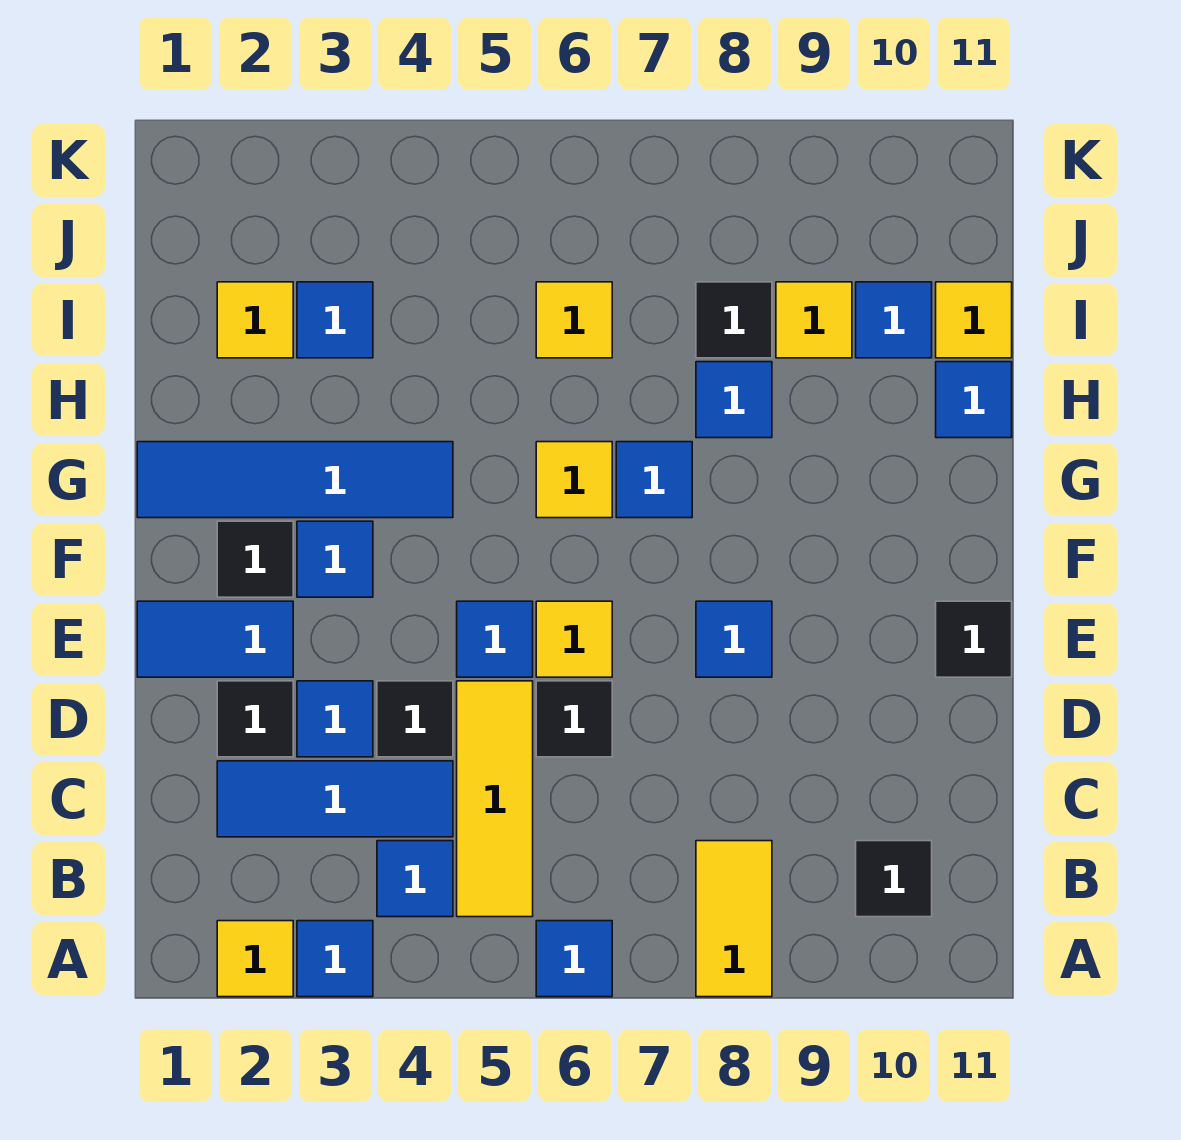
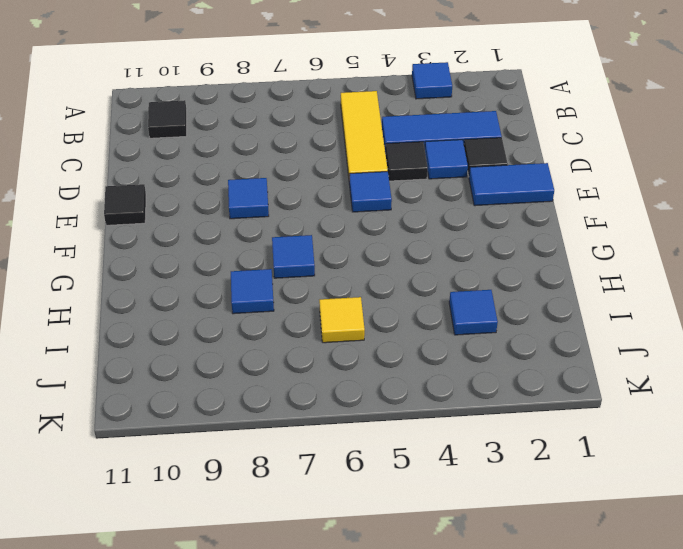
none -> yellow tile A2 level 1
none -> blue tile A6 level 1
none -> yellow tile A8:B8 level 1
none -> blue tile B4 level 1

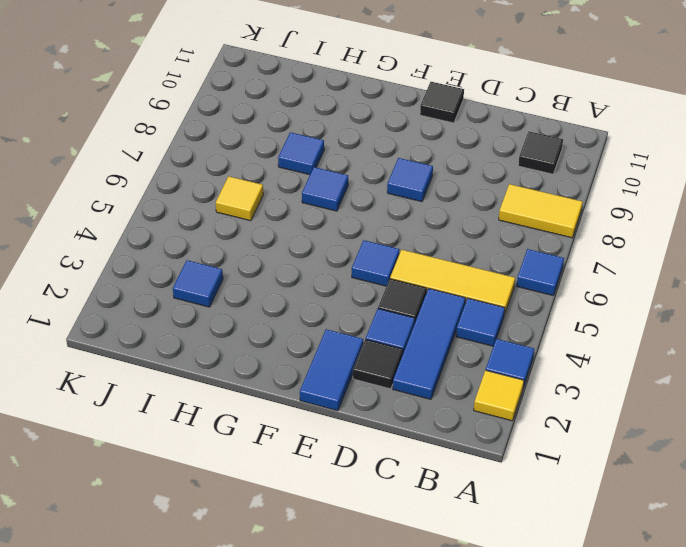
none -> black tile D6 level 1
none -> yellow tile E6 level 1
none -> black tile F2 level 1
none -> blue tile F3 level 1

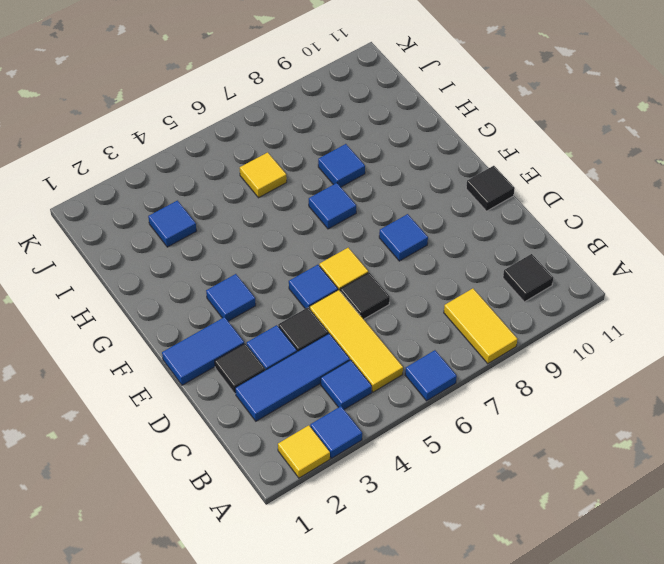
none -> black tile F2 level 1
none -> blue tile G1:G4 level 1
none -> yellow tile G6 level 1
none -> blue tile H11 level 1

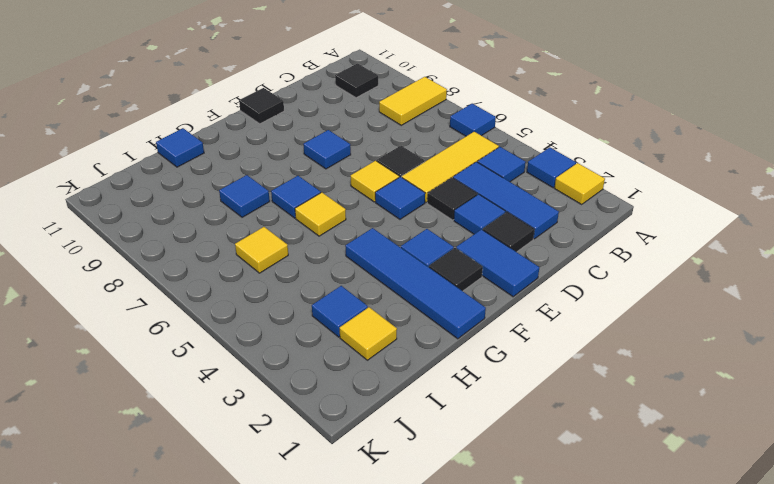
none -> black tile I8 level 1
none -> yellow tile I9 level 1
none -> blue tile I10 level 1
none -> yellow tile I11 level 1

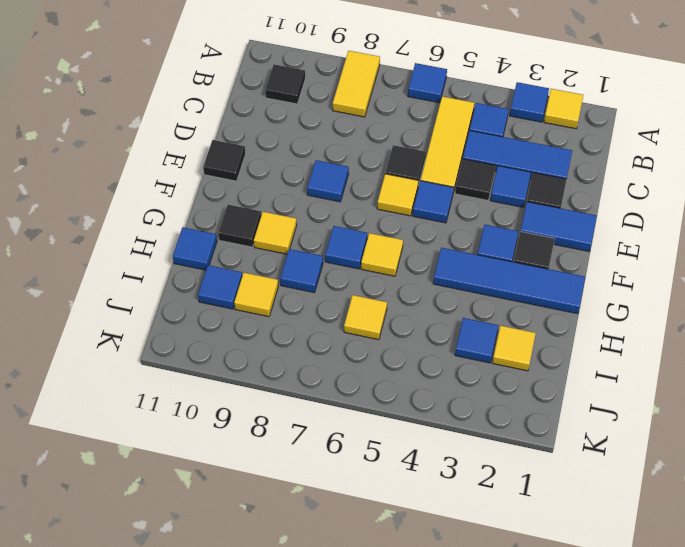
yellow tile G9 level 1 -> yellow tile I11 level 1
black tile G10 level 1 -> black tile I8 level 1

